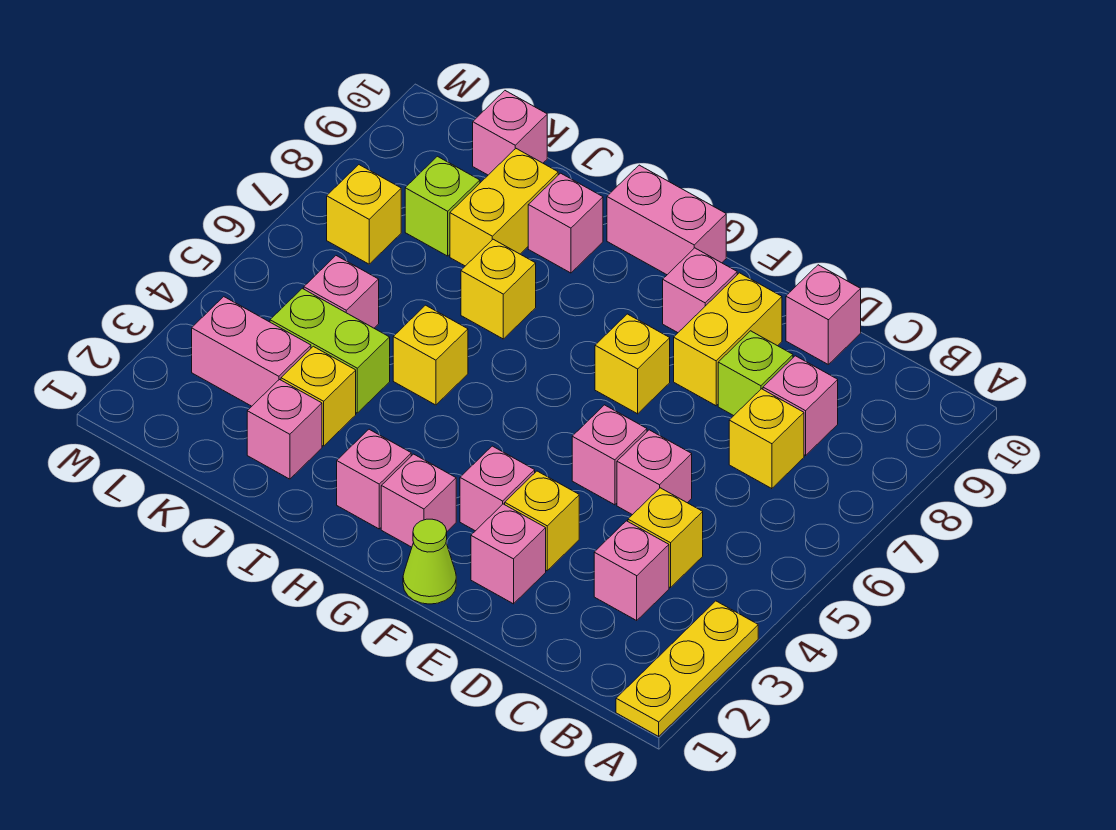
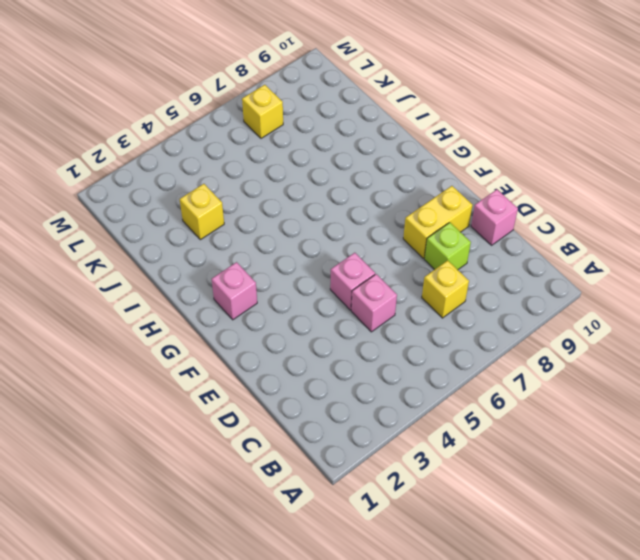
none -> yellow plate A1:A3 level 1
none -> pink brick C3 level 1
none -> yellow brick C4 level 1
none -> pink brick C8 level 1

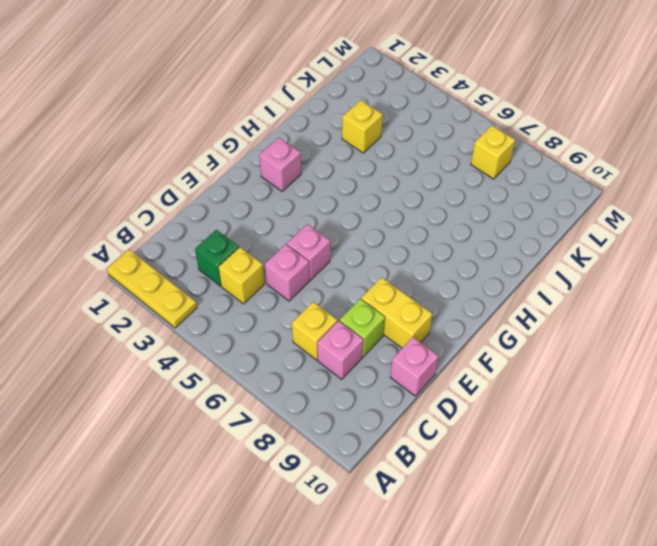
green brick C3 level 1 -> pink brick C3 level 1
none -> pink brick E2 level 1
none -> yellow brick E3 level 1
none -> lime cone F1 level 1
none -> pink brick F3 level 1

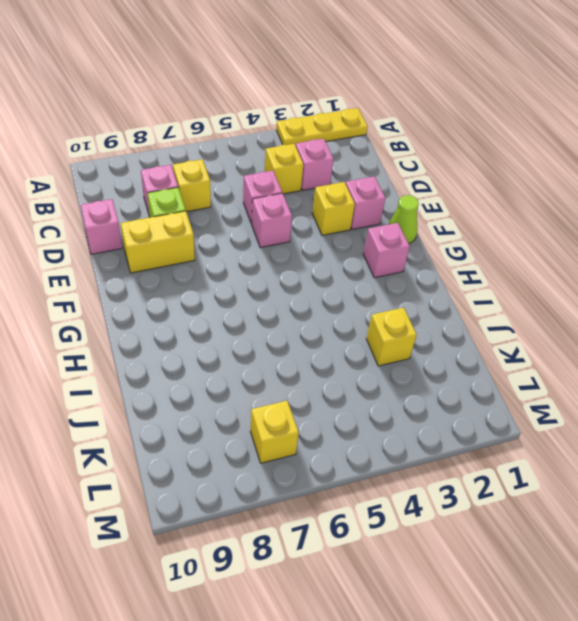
none -> pink brick F3 level 1
none -> yellow brick F7 level 1
none -> pink brick F9 level 1
none -> pink brick G10:H10 level 1

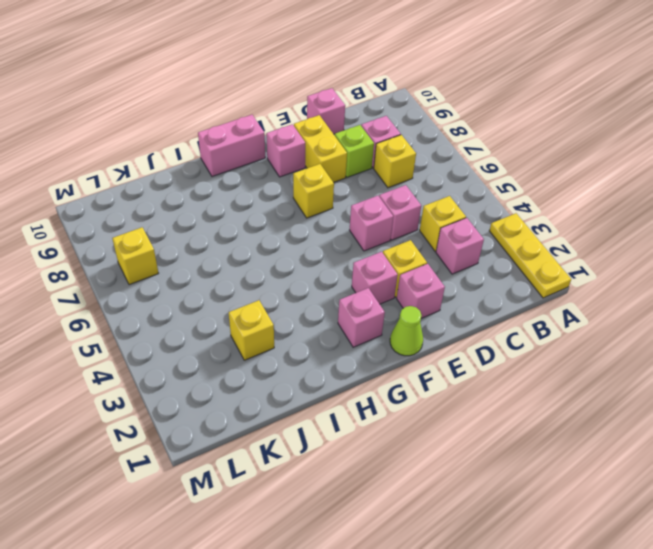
none -> pink brick H2 level 1
none -> yellow brick I5 level 1
none -> yellow brick I7 level 1
none -> pink brick I9 level 1

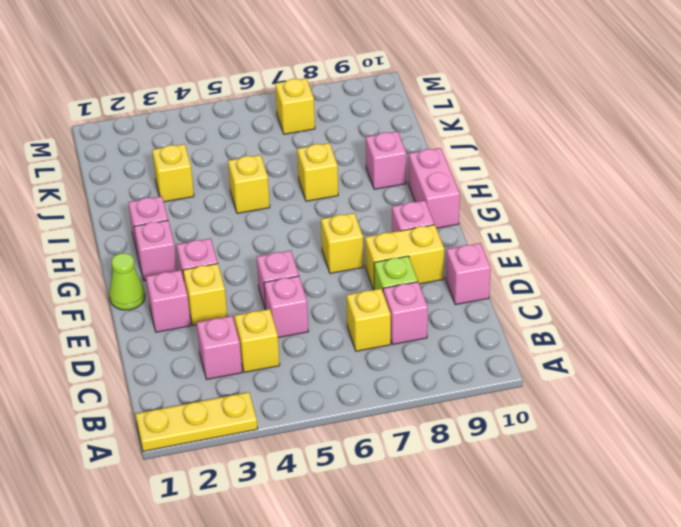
none -> pink brick J2 level 1
none -> lime brick J4:K4 level 1
none -> yellow brick J8:J9 level 1
none -> pink brick K3:L3 level 1

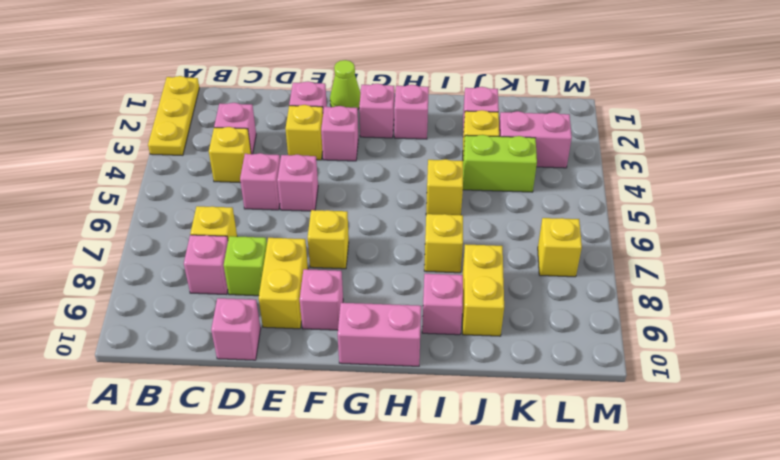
none -> pink brick K5 level 1
none -> lime brick K8 level 1
none -> pink brick K10 level 1

